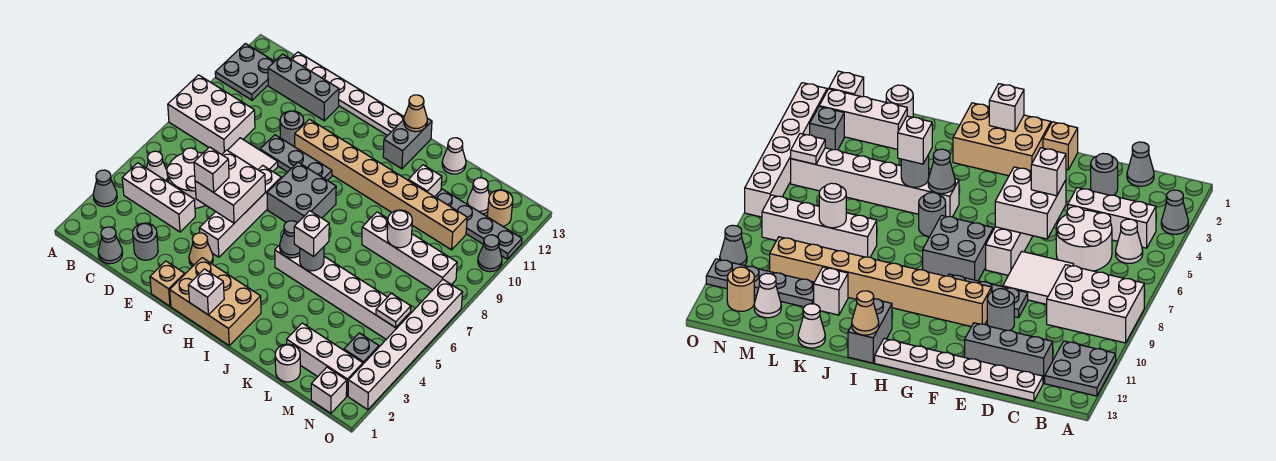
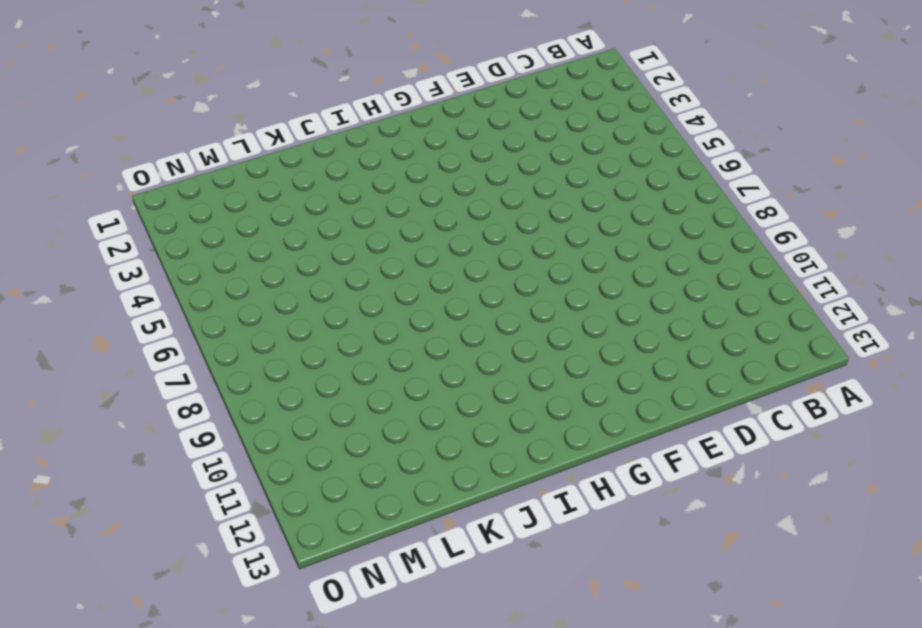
none -> grey cone A3 level 1
none -> white brick A8:C9 level 1
none -> grey plate A11:B12 level 1
none -> white brick B4:D4 level 1

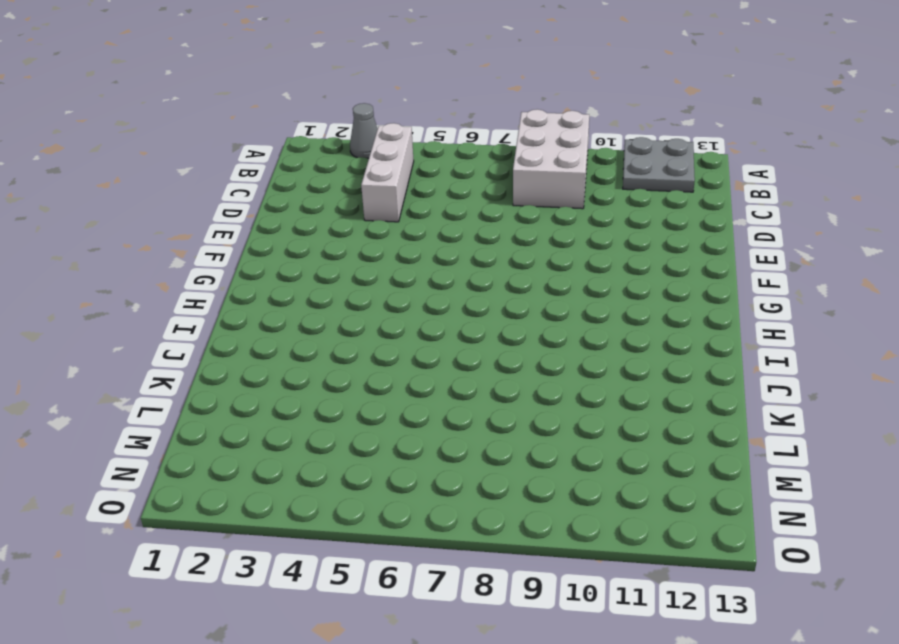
none -> white cone B5 level 1
none -> grey cone C1 level 1
none -> white round brick C5:D6 level 1
none -> grey brick C12:E12 level 1

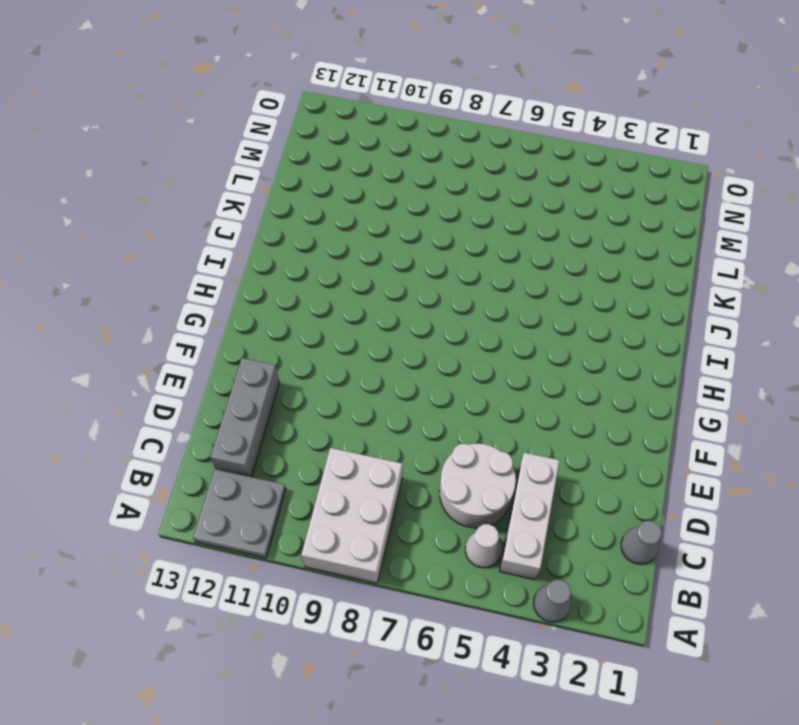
none -> white plate C13:H13 level 1
none -> grey round brick D2 level 1
none -> white tile D7:E8 level 1
none -> grey plate E9:G9 level 1

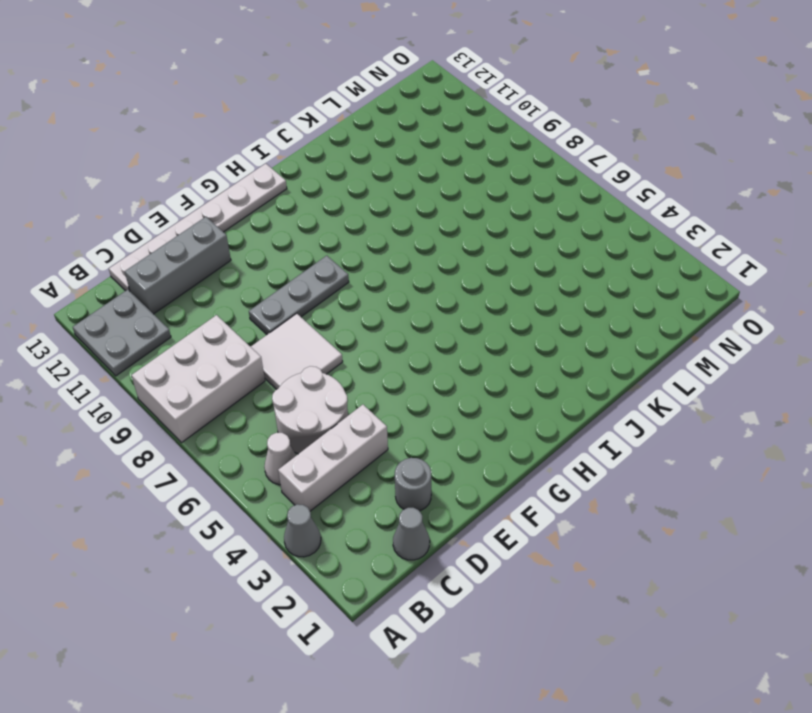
none -> grey round brick E10 level 1
none -> tan brick F1 level 1
none -> tan cone F3 level 1
none -> white brick F4:F7 level 1

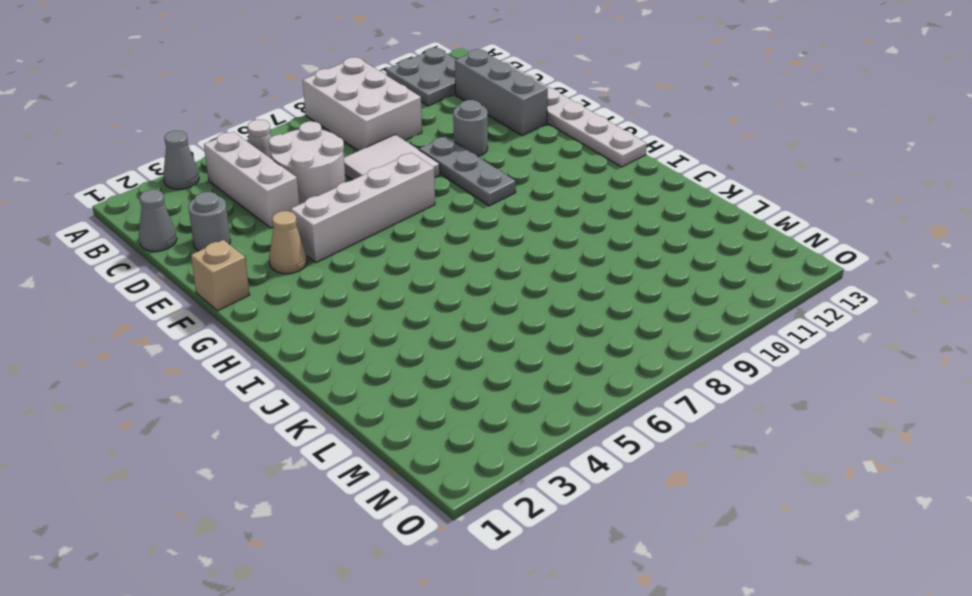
none -> tan brick F10:M10 level 1
none -> tan brick G1:I2 level 1
none -> grey brick G7:H8 level 1
none -> white brick I5:N5 level 1

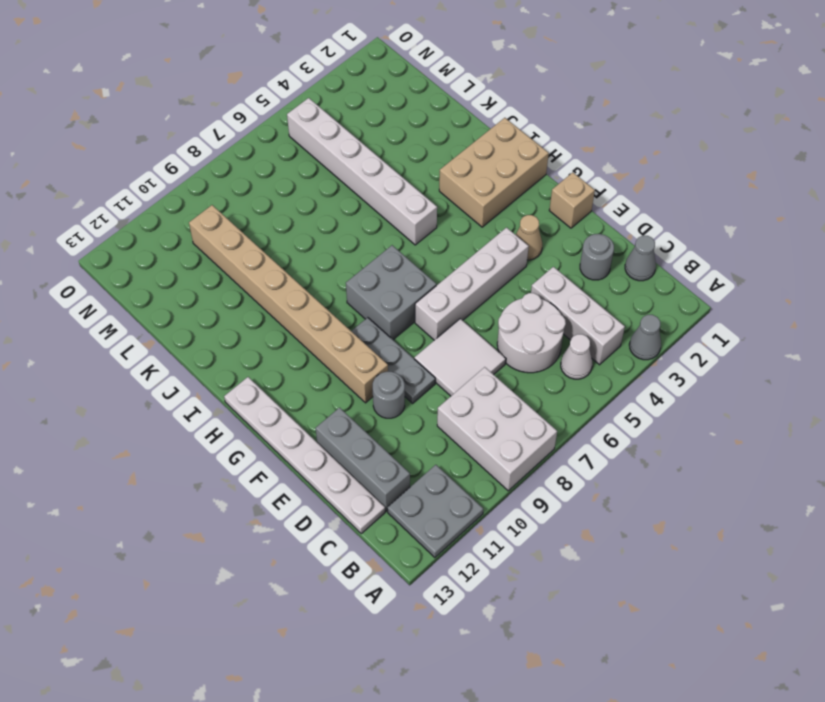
tan brick H1:I3 level 1 -> tan brick G1:I2 level 1
none -> grey round brick I6 level 1
none -> grey brick I12:I13 level 1
none -> white brick K8:N8 level 1
none -> white brick K11 level 1

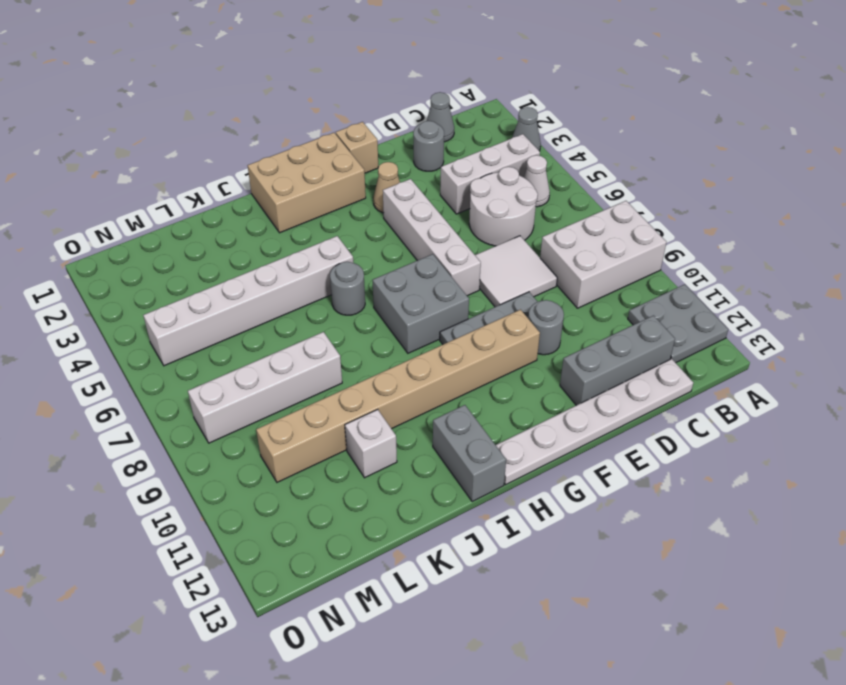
none -> white cone K13 level 1
none -> white round brick L1 level 1
none -> white brick L2:N2 level 1
none -> grey plate L11:O11 level 1

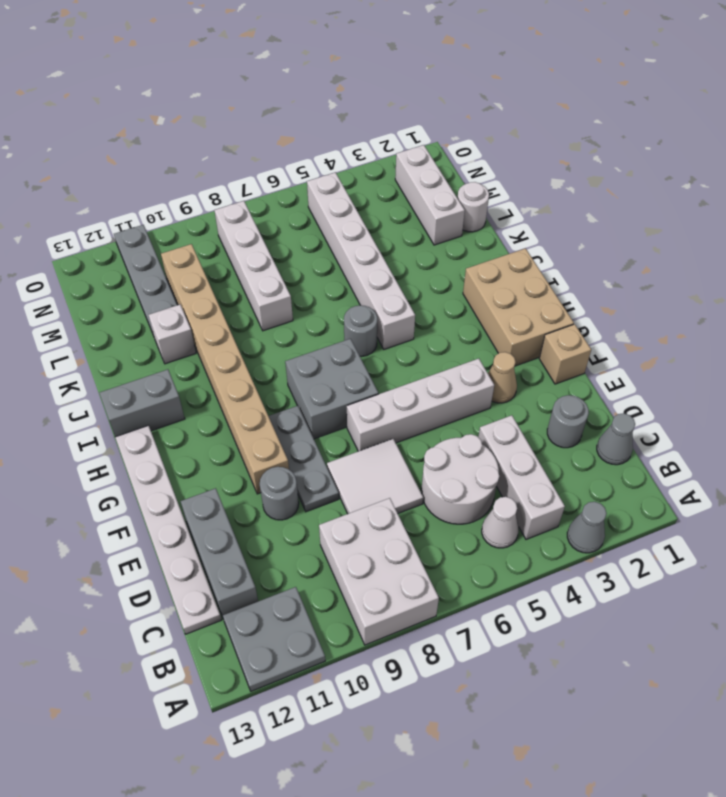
none -> white cone K13 level 1
none -> white cone M12 level 1
none -> white brick N1 level 1
none -> grey brick N3 level 1

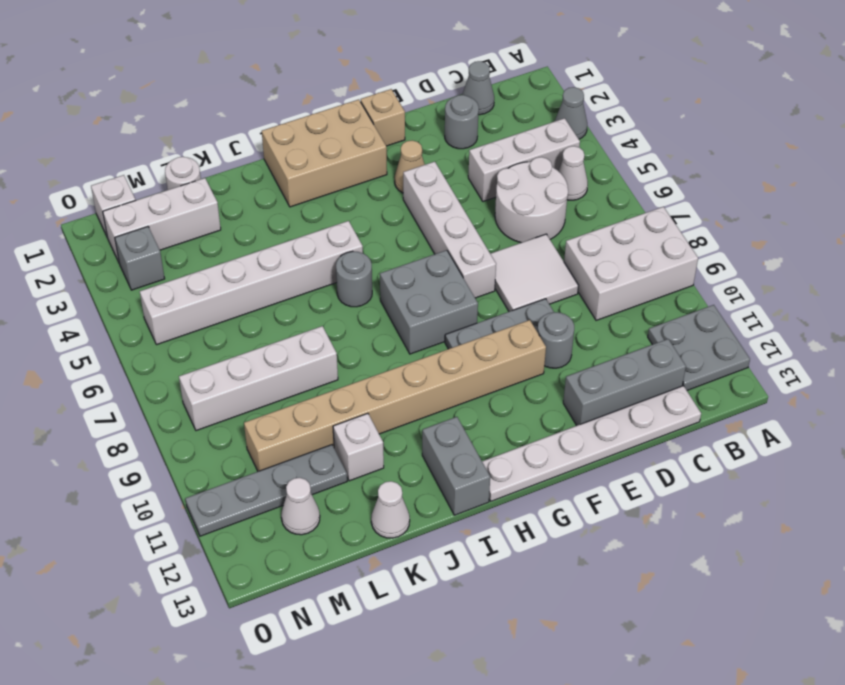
none -> tan round brick N12 level 1
none -> white brick O2:O7 level 1
none -> grey cone O10 level 1
none -> white brick E5:F6 level 2

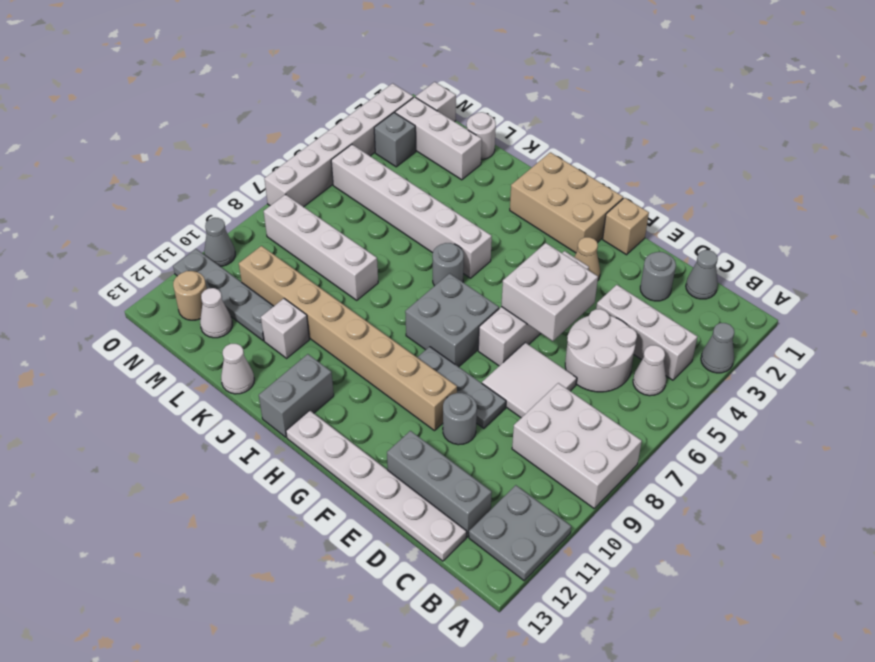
none -> white brick H1 level 2
none -> grey cone I5 level 2
none -> tan cone I13 level 2
none -> grey round brick J5 level 2

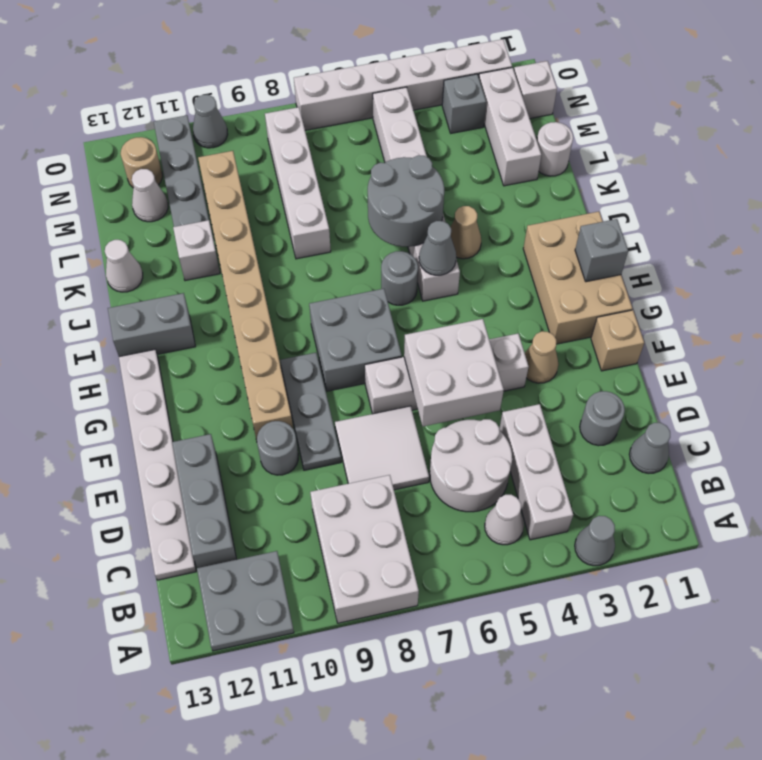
grey brick H1 level 2 -> white brick H1 level 2
tan cone J4 level 1 -> tan cone I13 level 2
grey round brick J5:K6 level 2 -> grey round brick J5 level 2
none -> white round brick L8 level 2
none -> white plate N5 level 2
none -> white brick E5 level 3
none -> white brick J5 level 3

